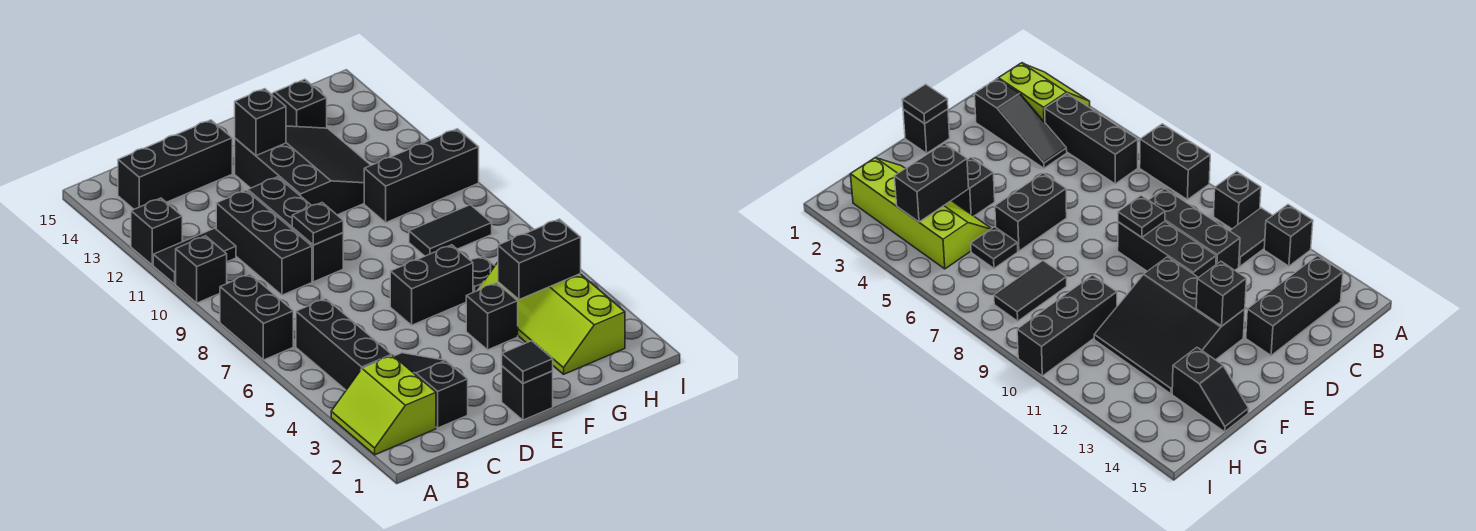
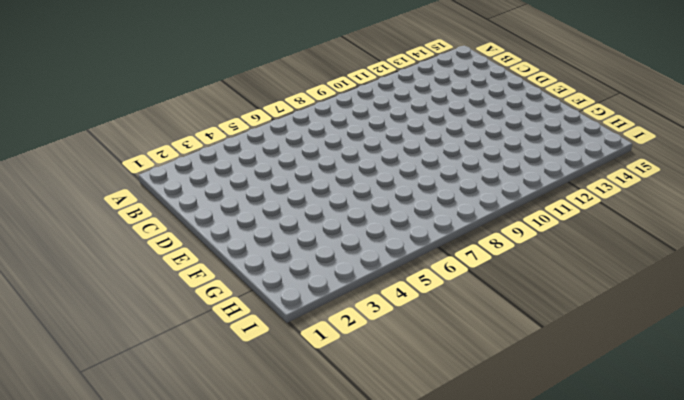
none -> lime slope A2:B3 level 1 top B
none -> black brick A7:A8 level 1
none -> black brick A10 level 1

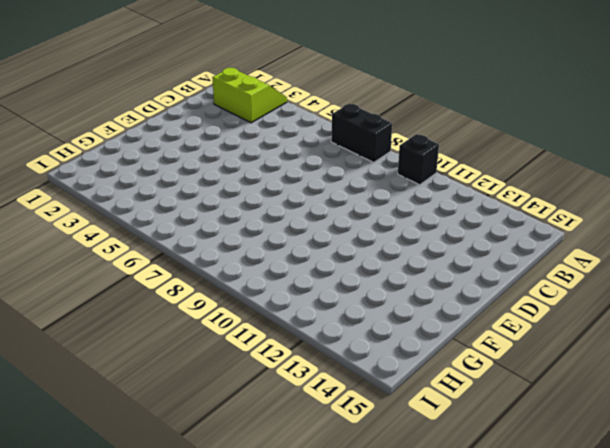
none -> black tile A11:B11 level 1
none -> black brick A12 level 1
none -> black brick B4:B6 level 1

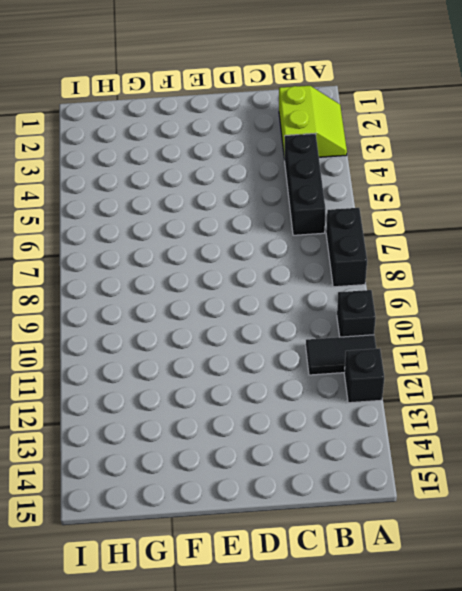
none -> black brick B14:D14 level 1
none -> black slope C2:C4 level 1 top 2
none -> black brick C9:C11 level 1

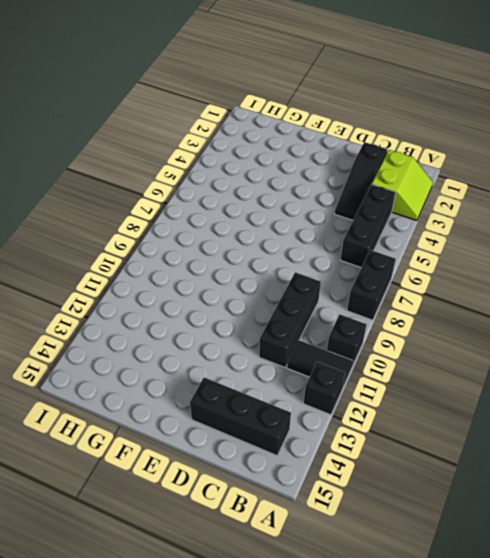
none -> black brick D9:D11 level 1
none -> black brick E1 level 1
none -> black brick E6:F6 level 1

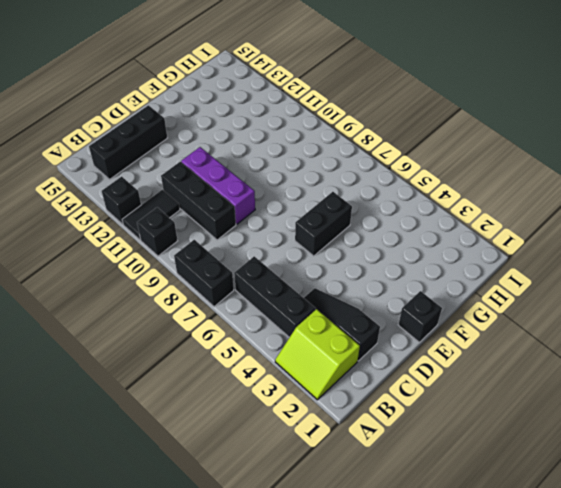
purple brick D9:D11 level 1 -> black brick D9:D11 level 1
none -> black slope E11:G13 level 1 top E
none -> black brick F4 level 1
none -> lime slope G2:H5 level 1 top H

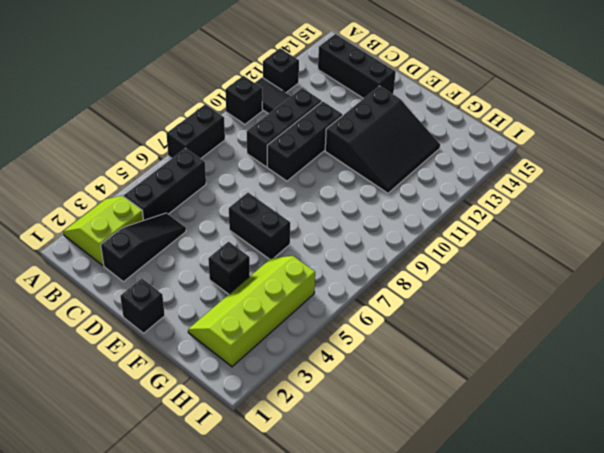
none -> black plate G6 level 1
none -> black tile G8:H8 level 1
none -> black brick G10:I10 level 1

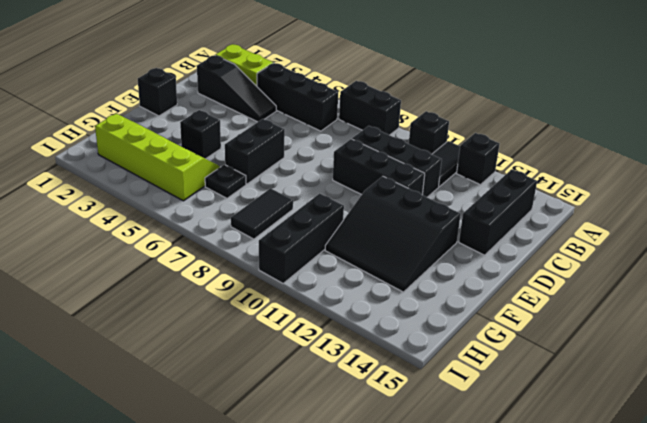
none -> black slope G14:G15 level 1 top 14
none -> black plate D9 level 2
none -> black tile E1 level 2

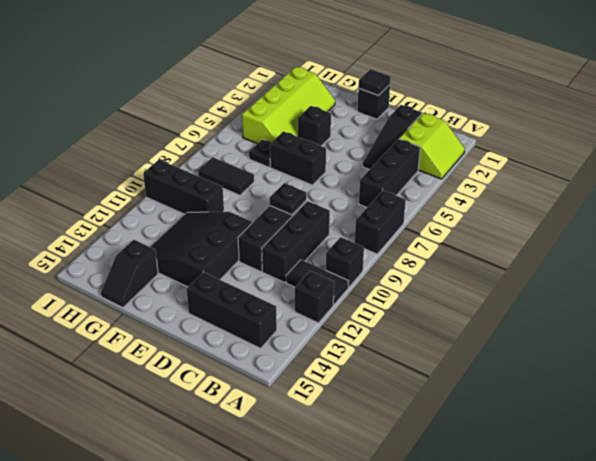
none -> black brick E13 level 2
none -> black brick G4:H4 level 2

